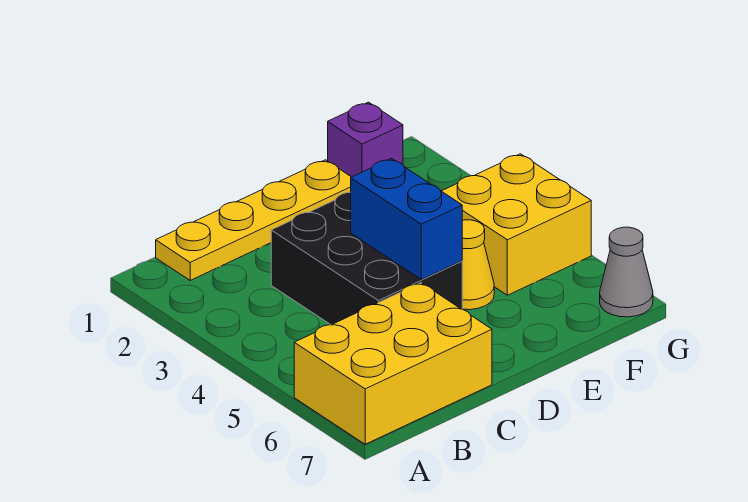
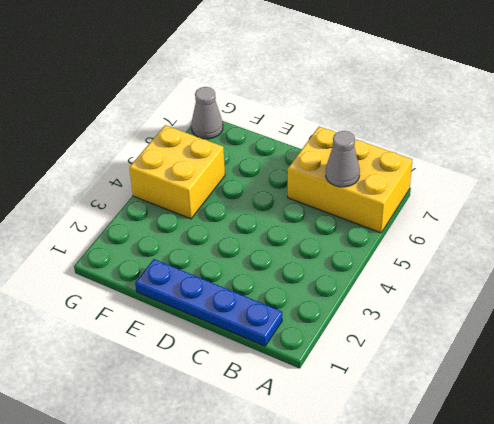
blue plate B1:E1 level 1 -> yellow plate B1:E1 level 1
grey cone B6 level 2 -> none
none -> black brick C3:D5 level 1
none -> yellow cone E5 level 1

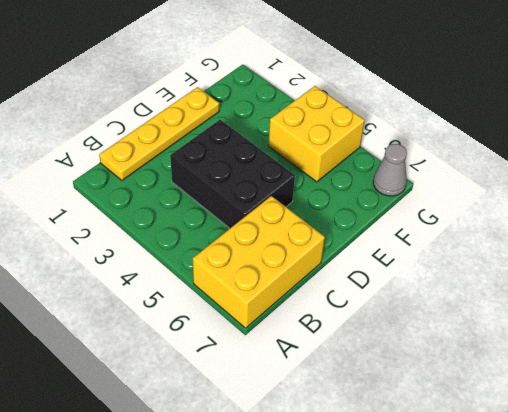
none -> yellow cone E5 level 1
none -> purple brick F1 level 1

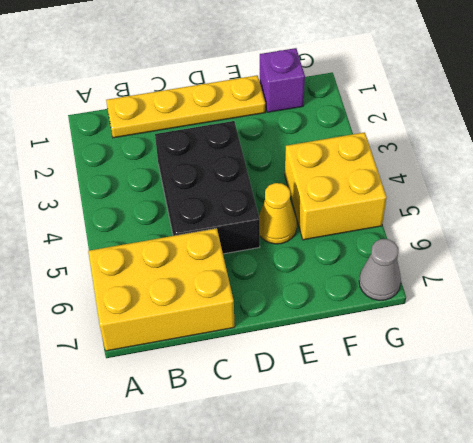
none -> blue brick D4:D5 level 2

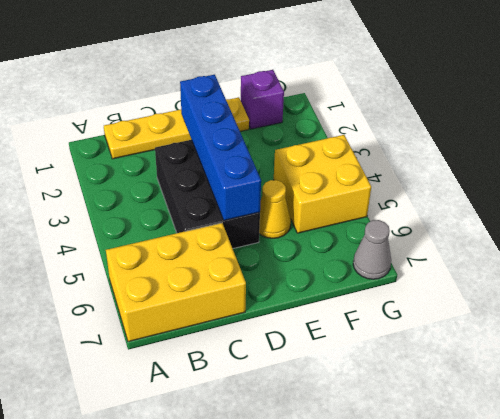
blue brick D2:D5 level 2 -> blue brick D4:D5 level 2

